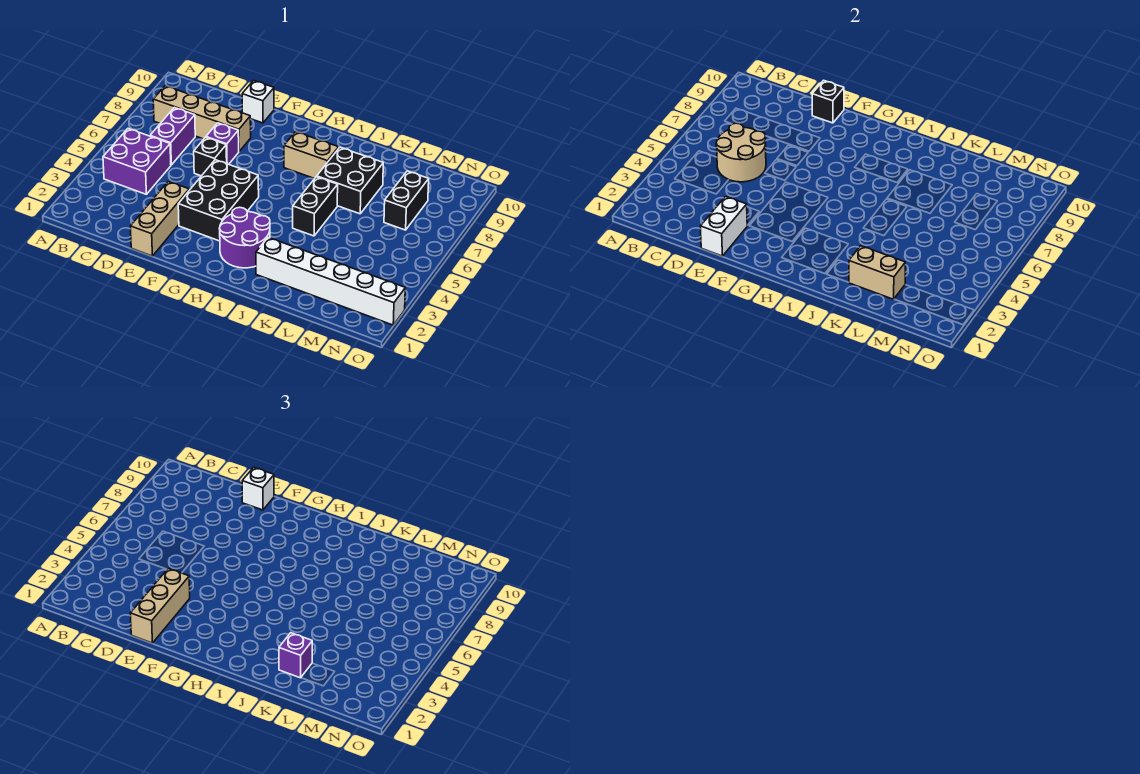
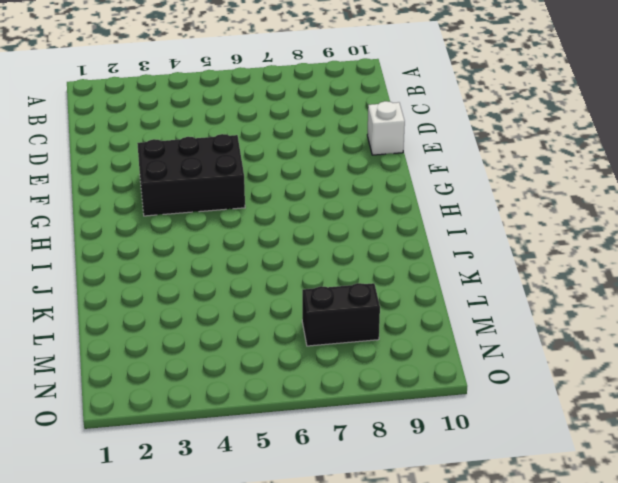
none -> purple brick B4:C5 level 1
none -> tan brick B8:E8 level 1
none -> purple brick C6:C7 level 1

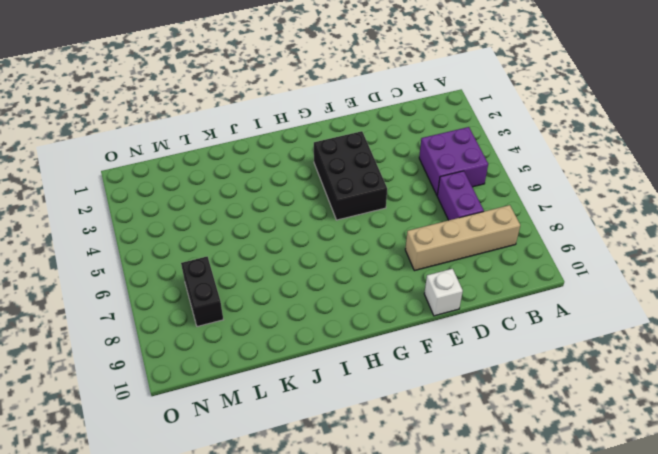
none -> tan brick E1:E3 level 1
none -> black brick E6 level 1
none -> purple brick E7 level 1

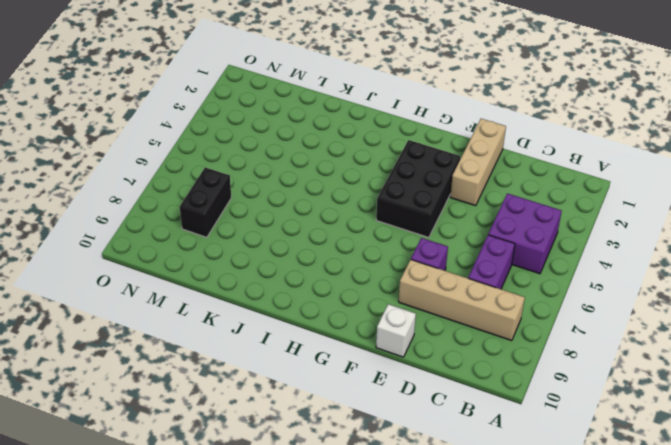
none -> black brick E6 level 1
none -> purple round brick H2:I3 level 1
none -> tan brick H8:I8 level 1

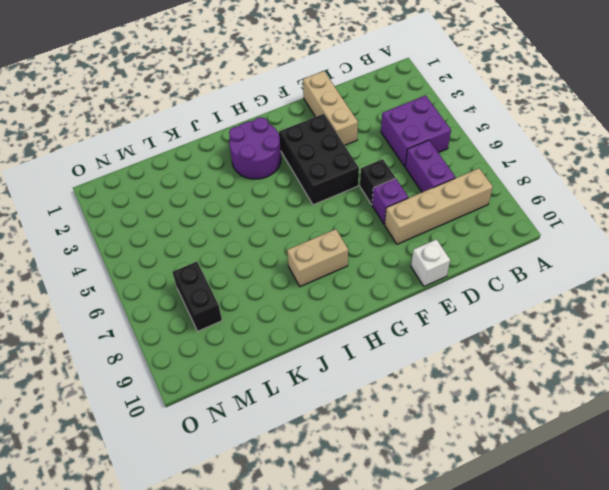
none -> white brick J2:O2 level 1
none -> black brick J5:J6 level 1
none -> black brick J7:K8 level 1

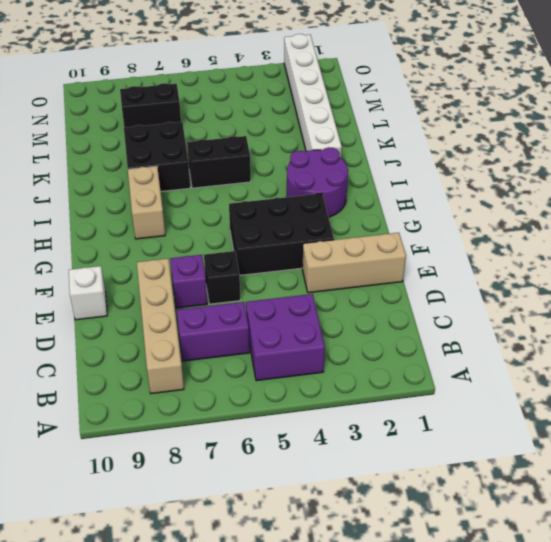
none -> tan round brick C5:D6 level 2
none -> white brick E1:E2 level 2
none -> black brick E10 level 2

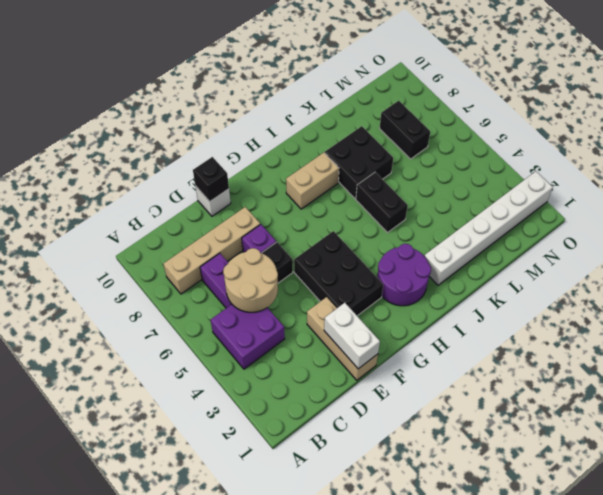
none -> tan brick K2:L2 level 2
none -> tan brick E1:E3 level 3
none -> white brick E10 level 3

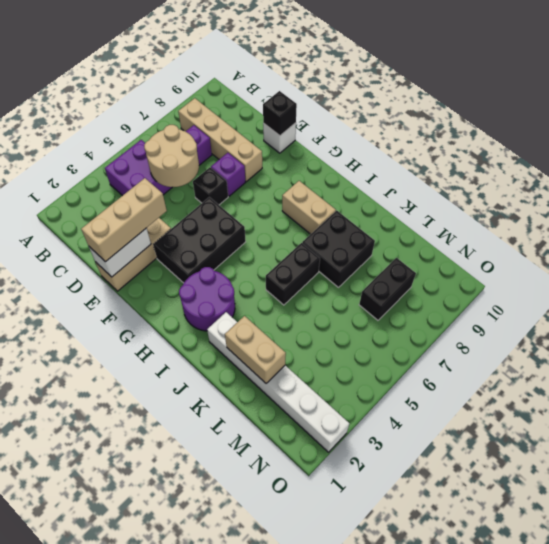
none -> white brick E10 level 3
none -> purple brick K2 level 3

